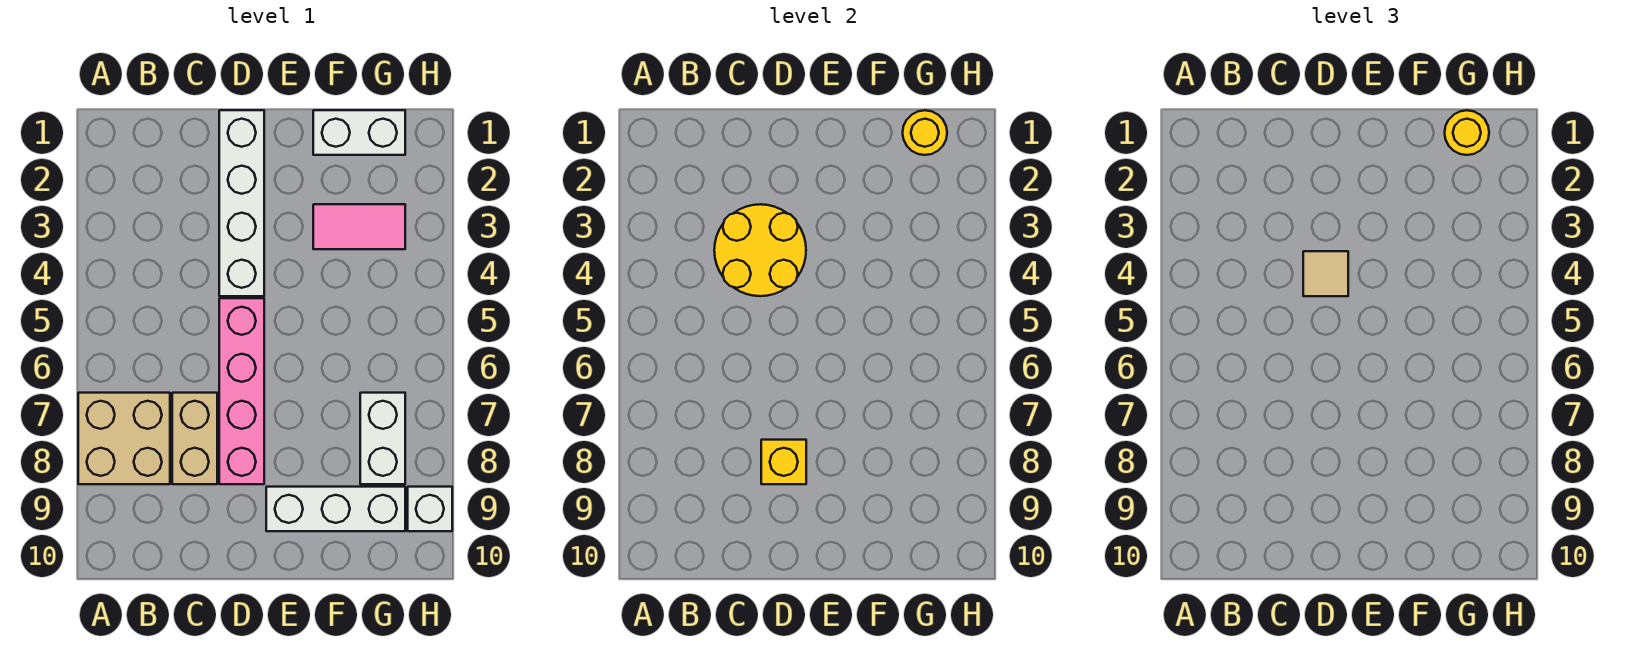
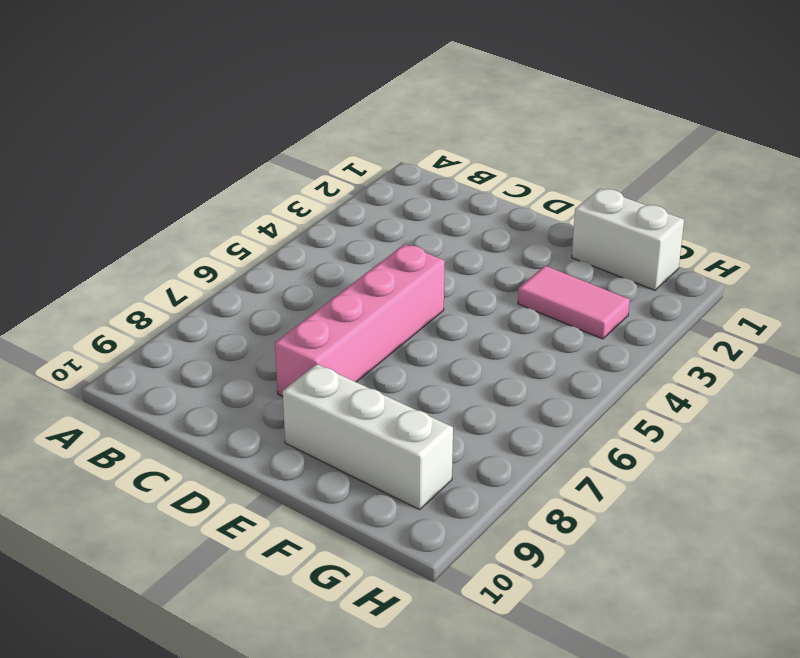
none -> tan brick A7:B8 level 1
none -> tan brick C7:C8 level 1
none -> white brick D1:D4 level 1

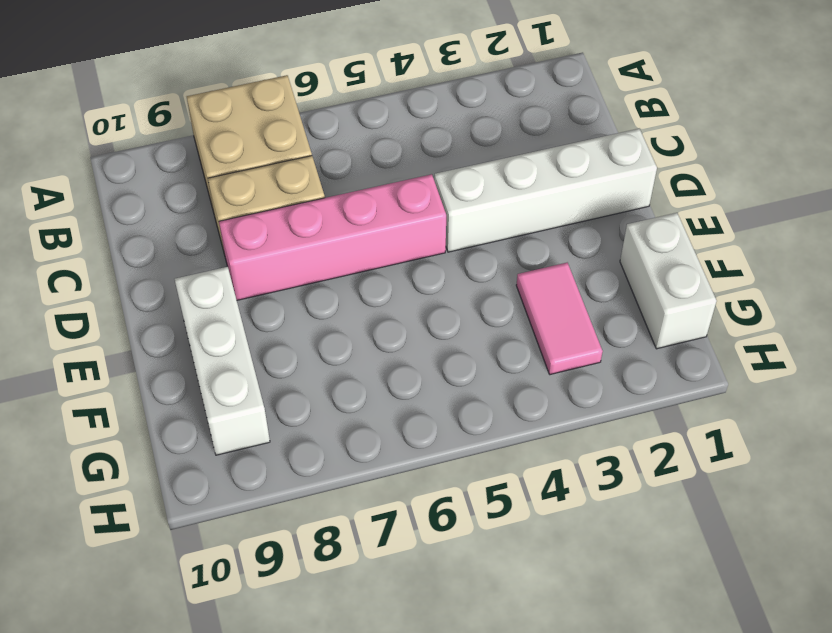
none -> white brick G7:G8 level 1
none -> white brick H9 level 1
none -> yellow round brick C3:D4 level 2

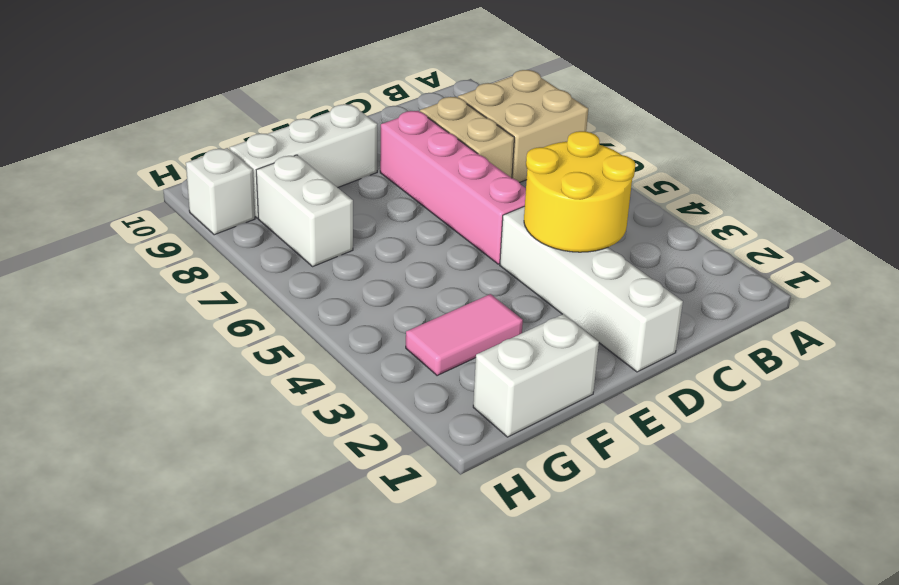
none -> yellow brick D8 level 2
none -> yellow round brick G1 level 2
none -> tan tile D4 level 3

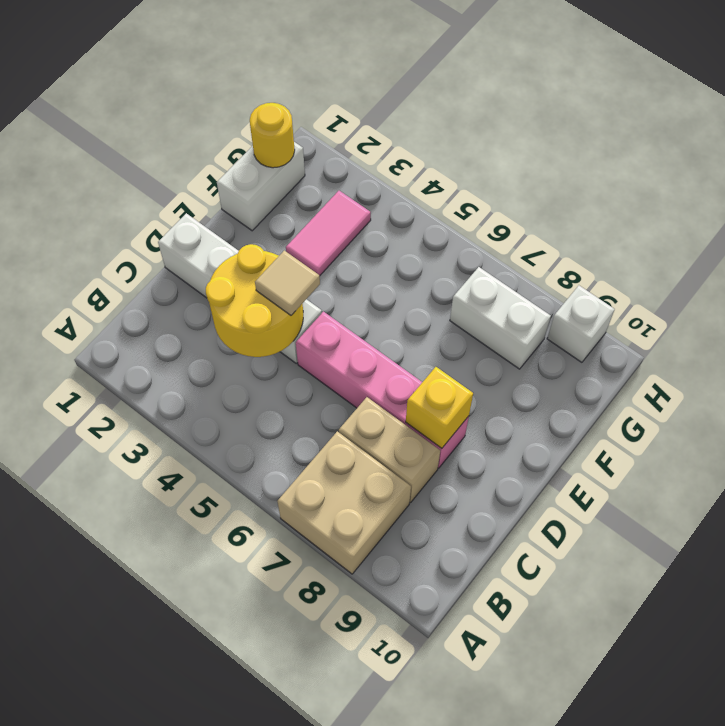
none -> white brick E9:G9 level 1
none -> yellow round brick G1 level 3

